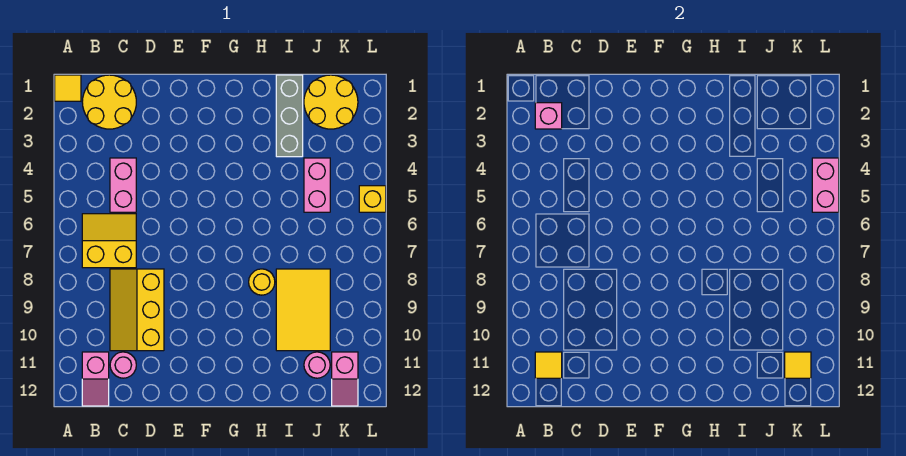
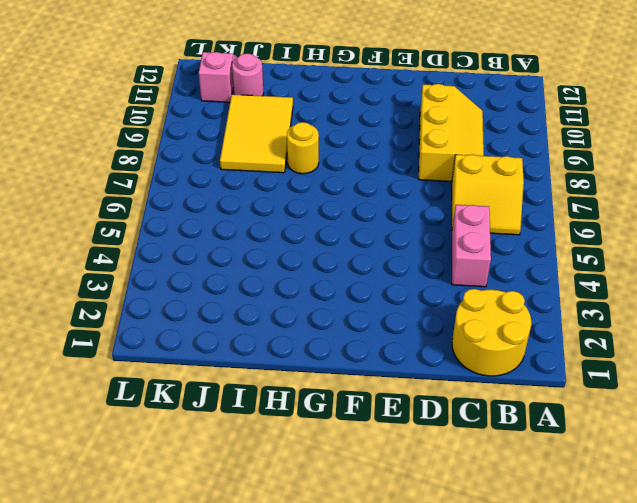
none -> yellow tile A1 level 1
none -> pink slope B11:B12 level 1 top 11
none -> pink round brick C11 level 1

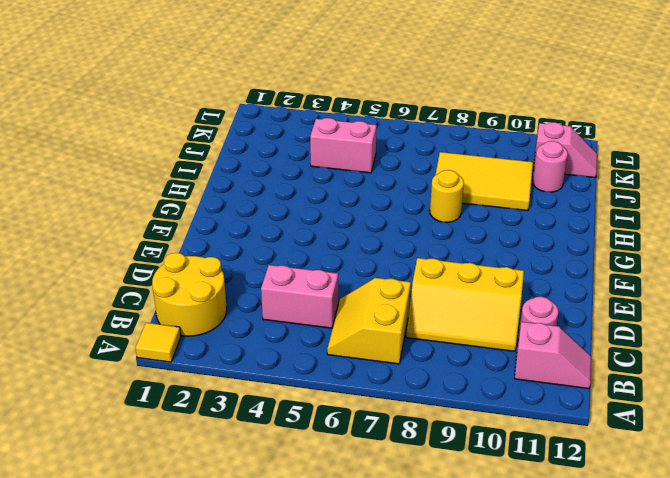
none -> grey brick I1:I3 level 1
none -> yellow round brick J1:K2 level 1
none -> yellow brick L5 level 1

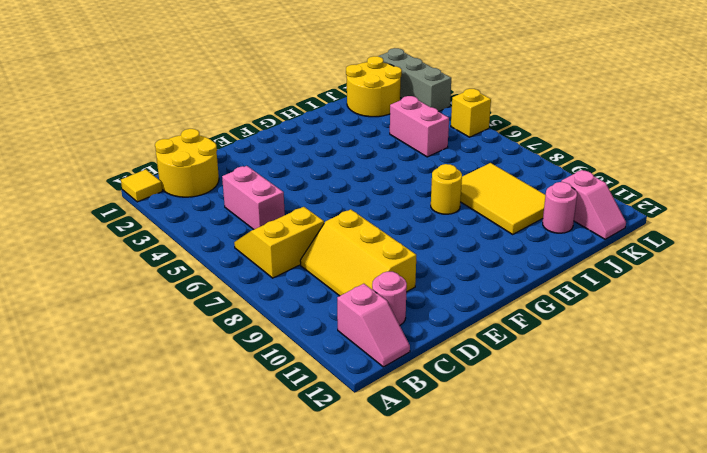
grey brick L1:L3 level 1 -> grey brick I1:I3 level 1
none -> pink brick B2 level 2
none -> yellow tile B11 level 2
none -> yellow tile K11 level 2

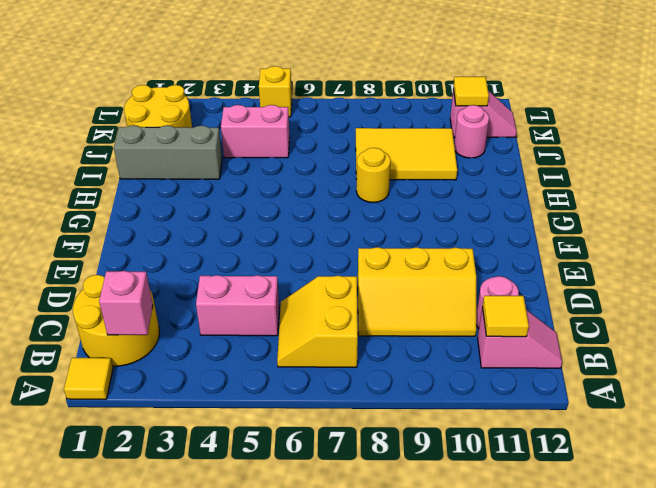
none -> pink brick L4:L5 level 2

